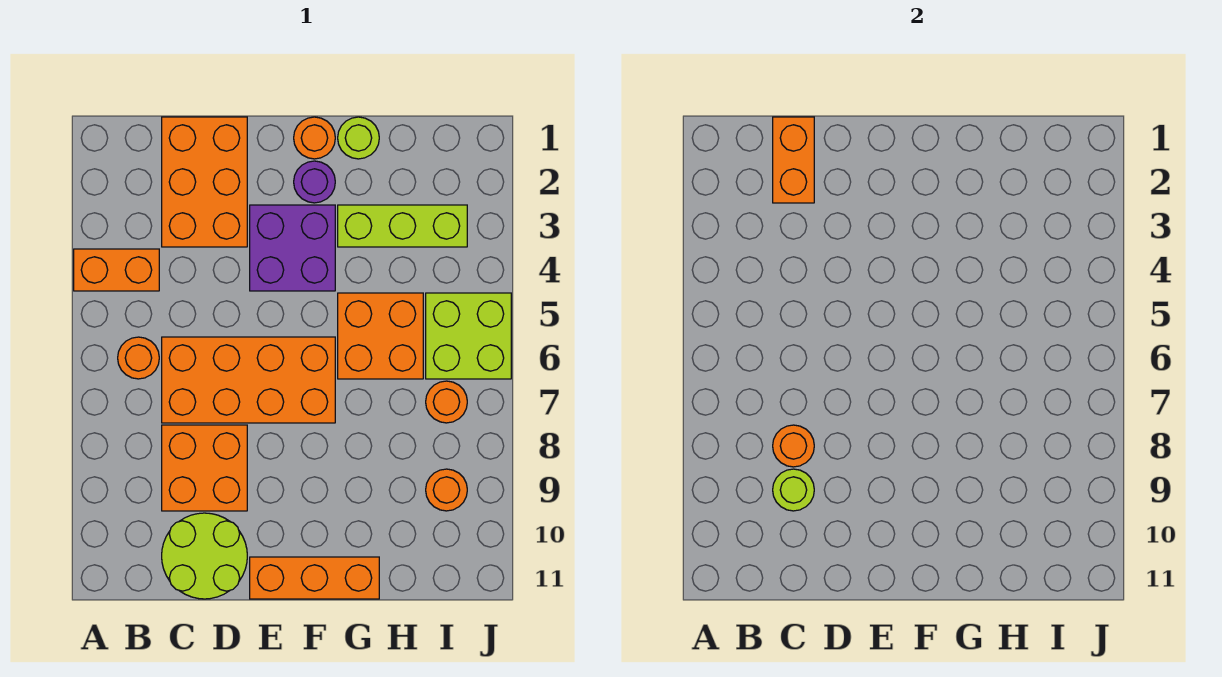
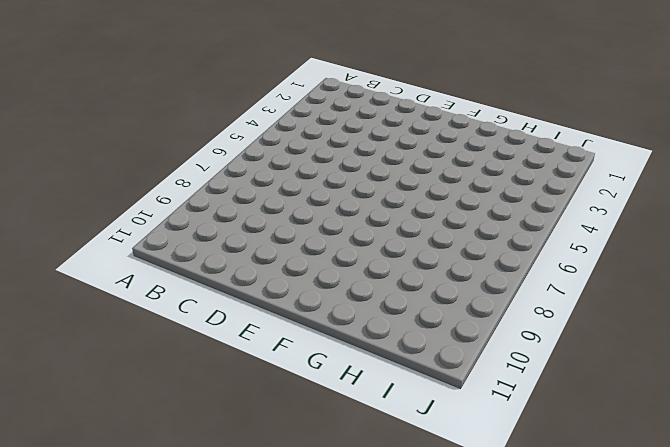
none -> orange brick A4:B4 level 1
none -> orange round brick B6 level 1
none -> orange brick C1:D3 level 1

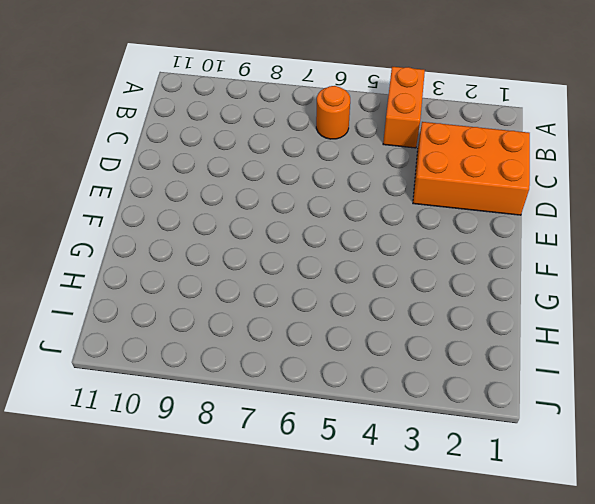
none -> orange brick C6:F7 level 1
none -> orange brick C8:D9 level 1
none -> lime round brick C10:D11 level 1

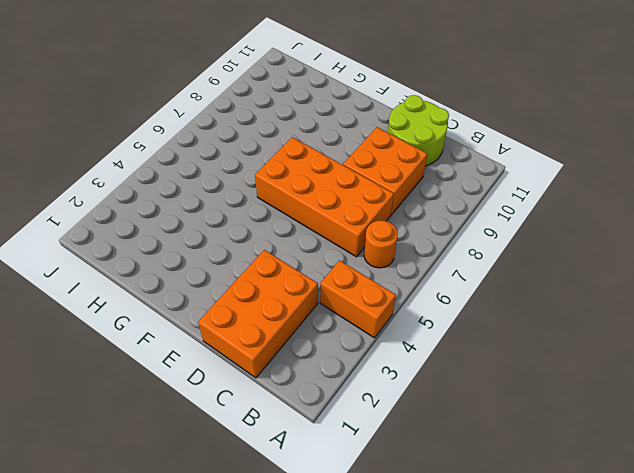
none -> purple brick E3:F4 level 1
none -> orange brick E11:G11 level 1
none -> orange round brick F1 level 1

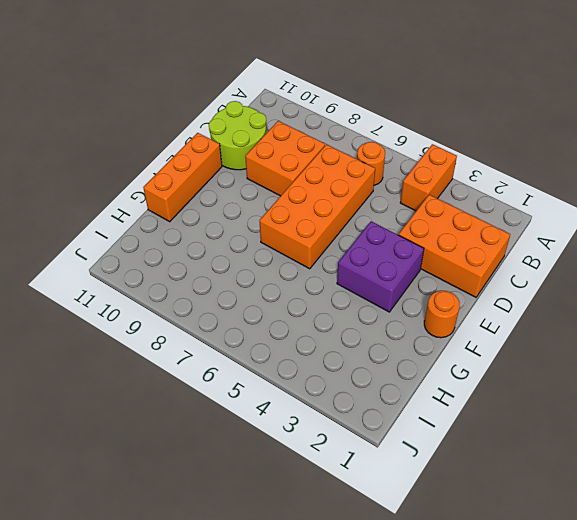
none -> purple round brick F2 level 1
none -> lime round brick G1 level 1
none -> lime brick G3:I3 level 1

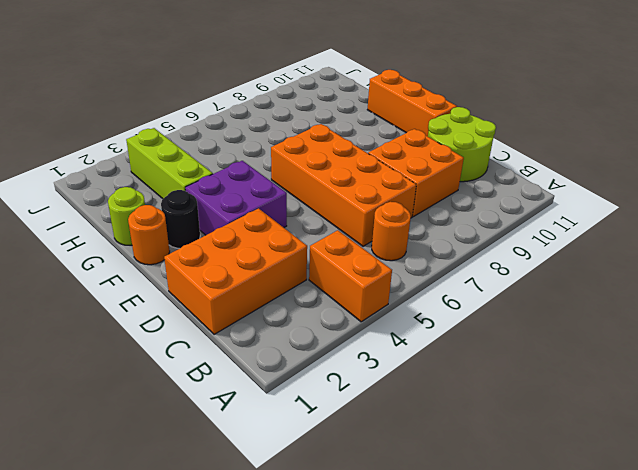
black round brick F2 level 1 -> purple round brick F2 level 1
none -> orange brick G5:H6 level 1
none -> lime brick I5:J6 level 1
none -> orange round brick I7 level 1

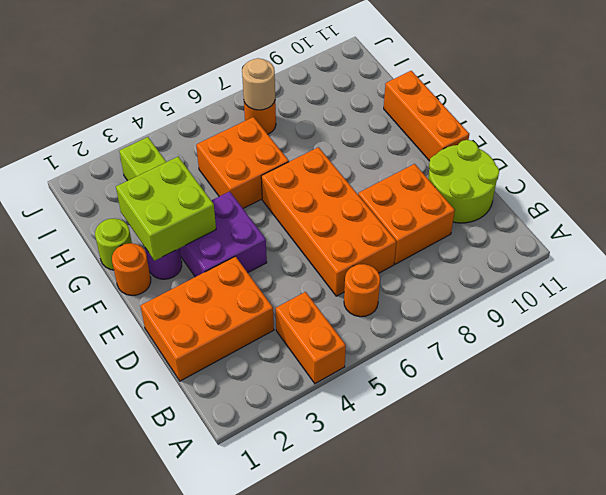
lime brick F2:G3 level 2 -> lime brick I5:J6 level 1
tan round brick I7 level 2 -> none
none -> orange round brick I9 level 1
none -> orange brick C1:C2 level 2
none -> orange round brick C8 level 2

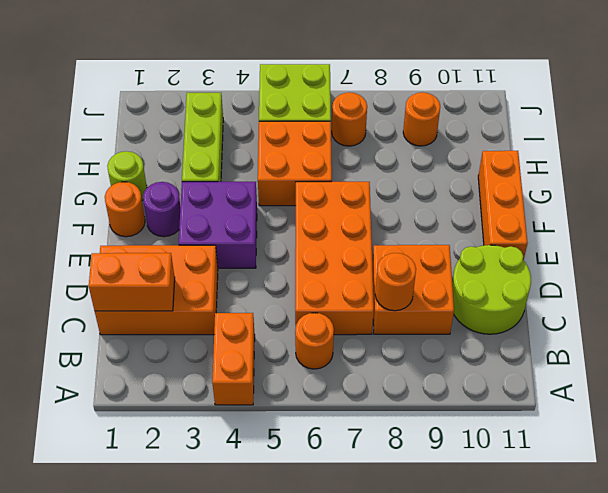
none -> lime round brick C9 level 2

